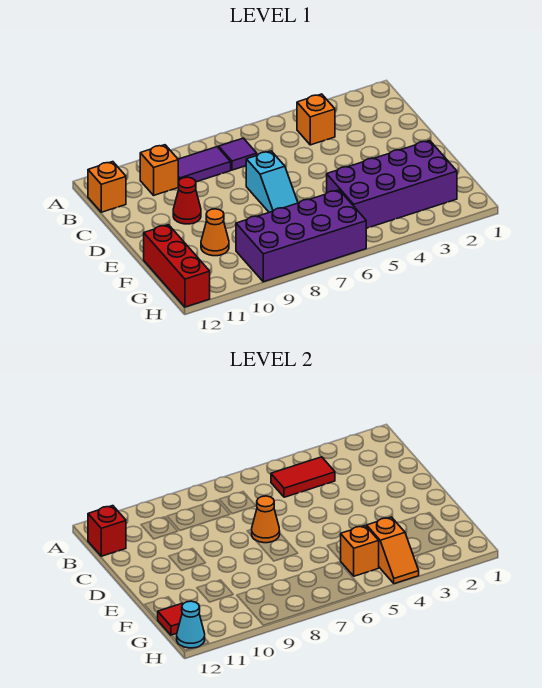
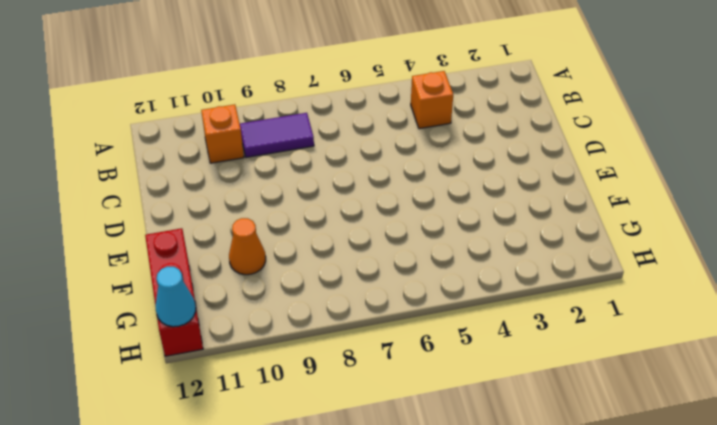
none -> purple tile B7 level 1
none -> orange brick B12 level 1
none -> cyan slope D7:E7 level 1 top D

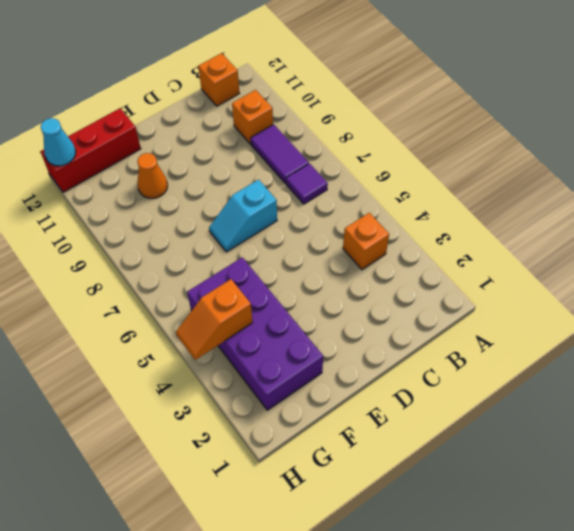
none -> red cone D10 level 1
none -> purple brick G6:H9 level 1
none -> red tile B4:B5 level 2

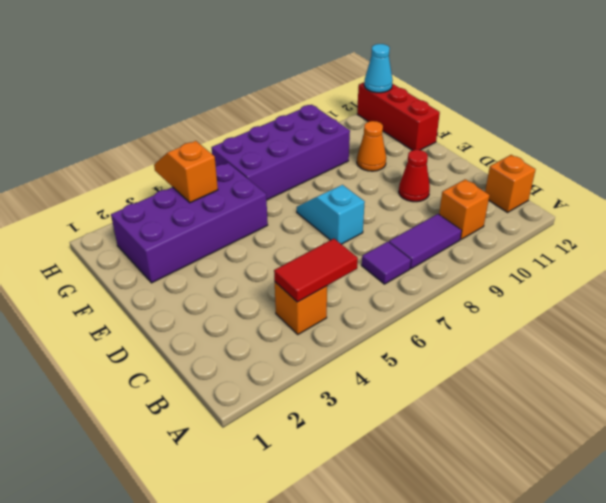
none -> red brick B12 level 2
none -> orange cone D7 level 2
none -> orange brick G5 level 2

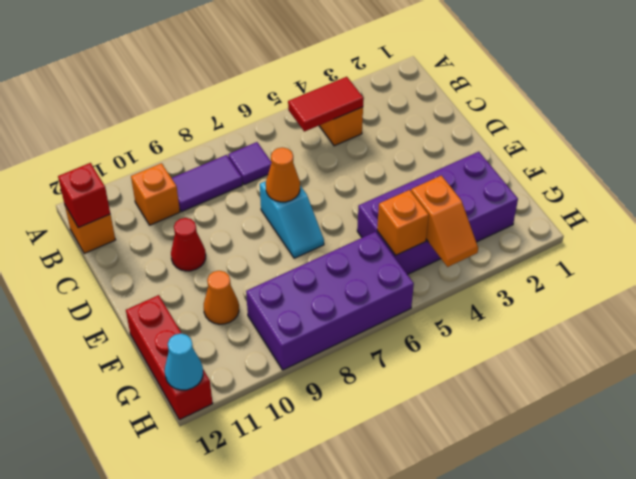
none -> red tile G12 level 2

